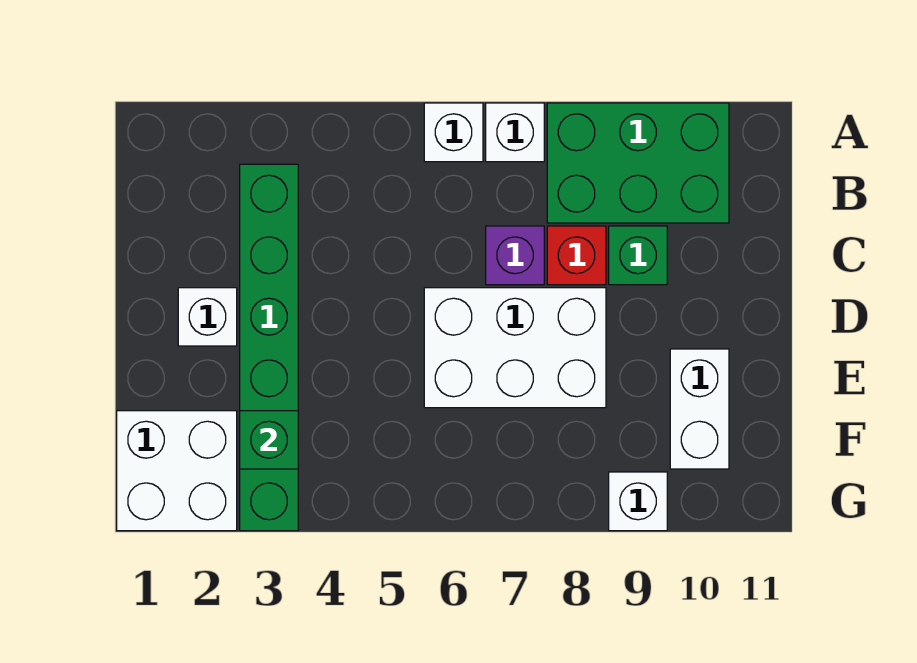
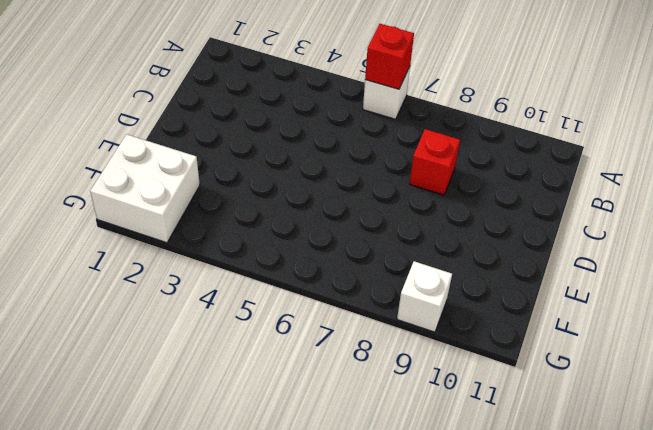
red brick A6 level 2 -> none
none -> white brick A7 level 1
none -> green brick A8:B10 level 1
none -> green brick B3:G3 level 1

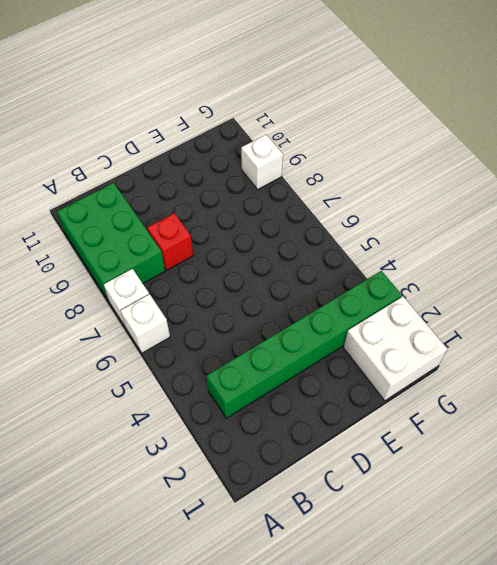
none -> purple brick C7 level 1
none -> green brick C9 level 1
none -> white brick D2 level 1

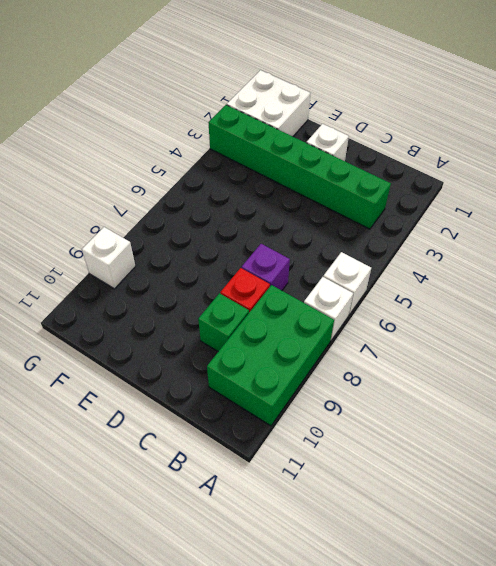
none -> white brick D6:E8 level 1
none -> white brick E10:F10 level 1
none -> green brick F3 level 2

